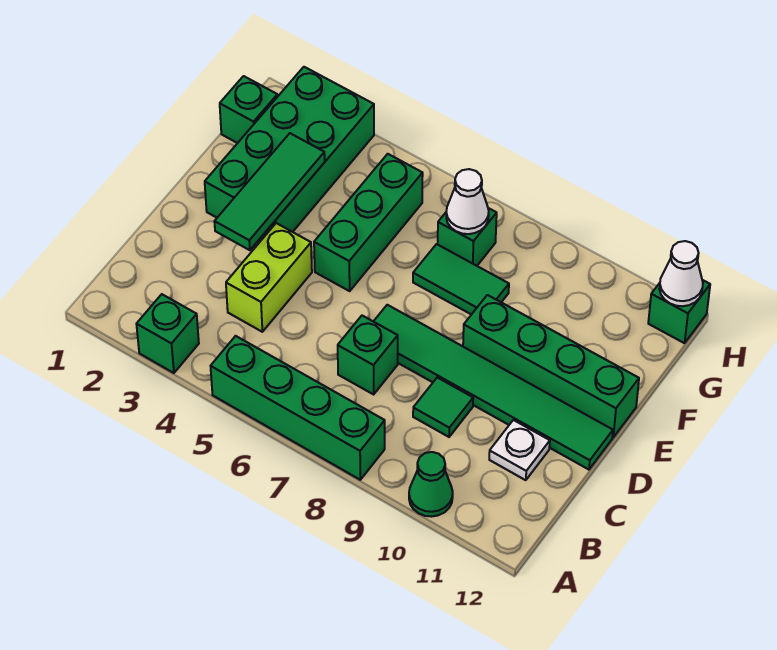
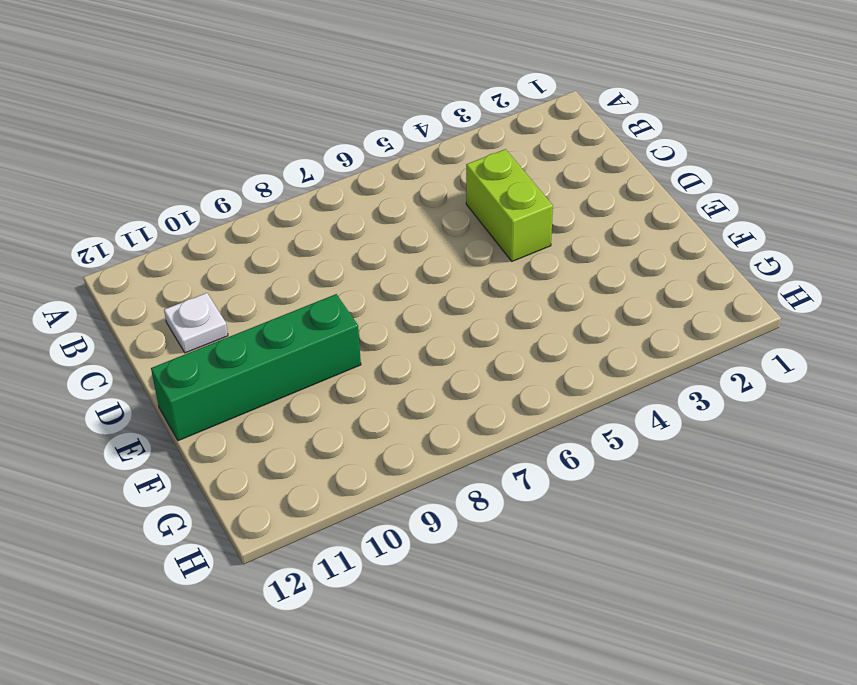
none -> green brick A3 level 1
none -> green brick A5:A8 level 1
none -> green cone A10 level 1

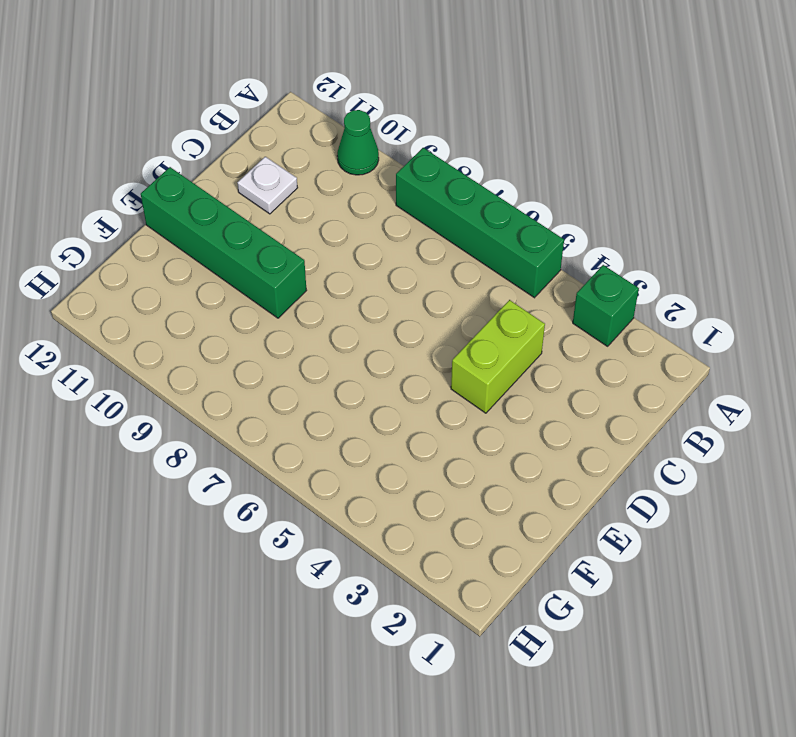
none -> green brick C7 level 1
none -> green tile C9 level 1
none -> green tile D7:D12 level 1

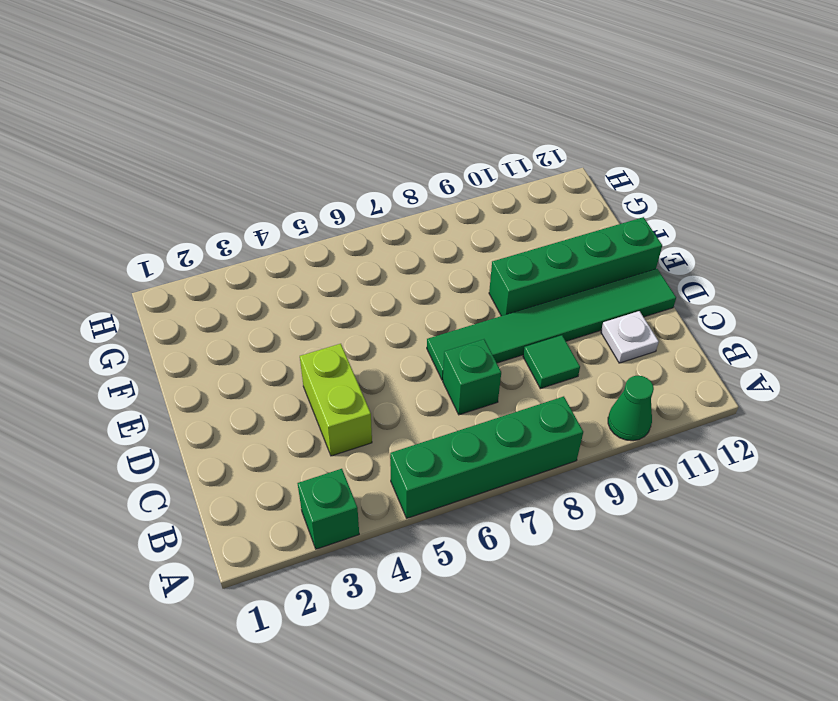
none -> green brick E2:H3 level 1
none -> green brick E5:G5 level 1
none -> green tile F7:F8 level 1

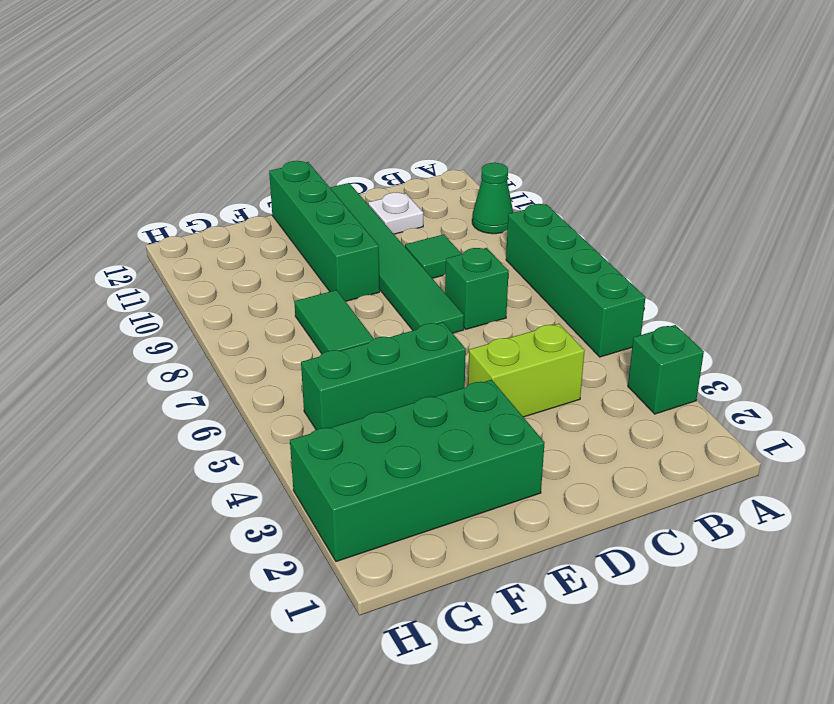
none -> green brick G1 level 1
none -> green brick G7 level 1
none -> green brick H12 level 1

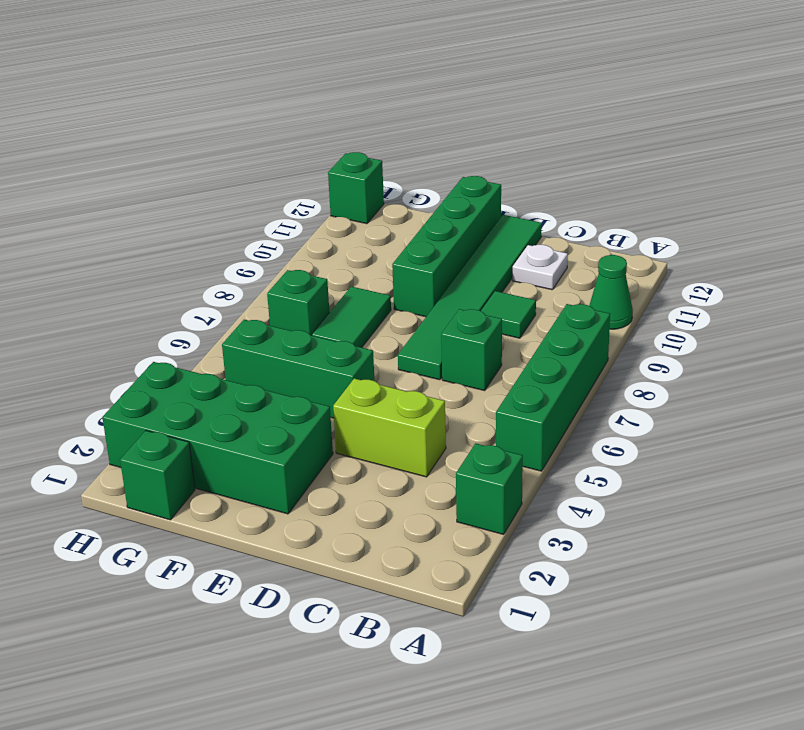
none -> green tile D3:F3 level 2
none -> white cone G7 level 2
none -> white cone H12 level 2

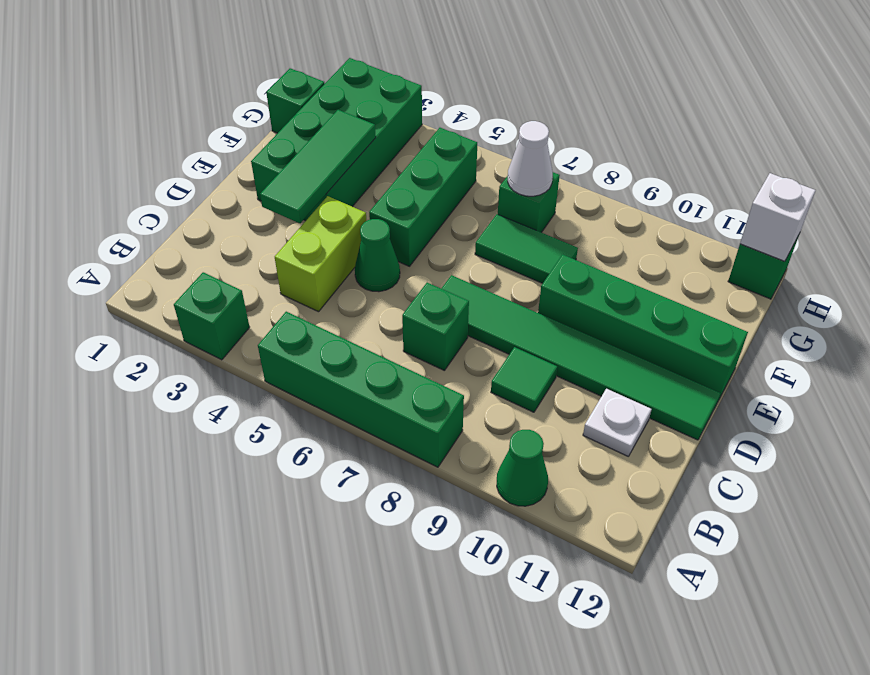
green cone D5 level 1 -> none
white brick H12 level 2 -> white cone H12 level 2

